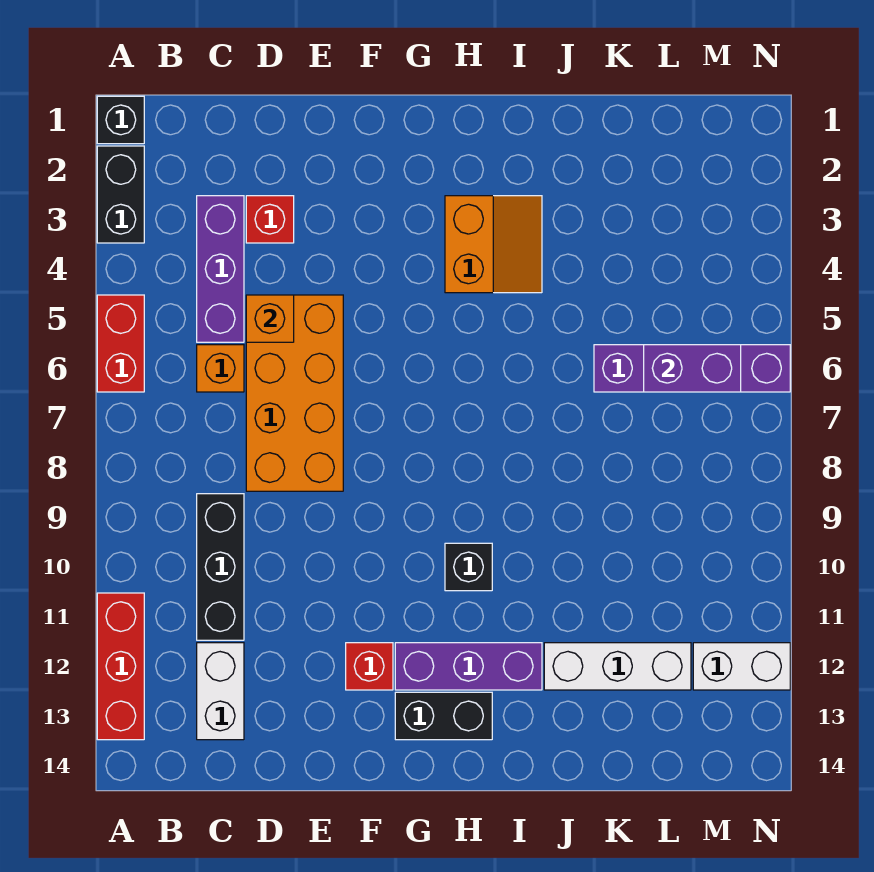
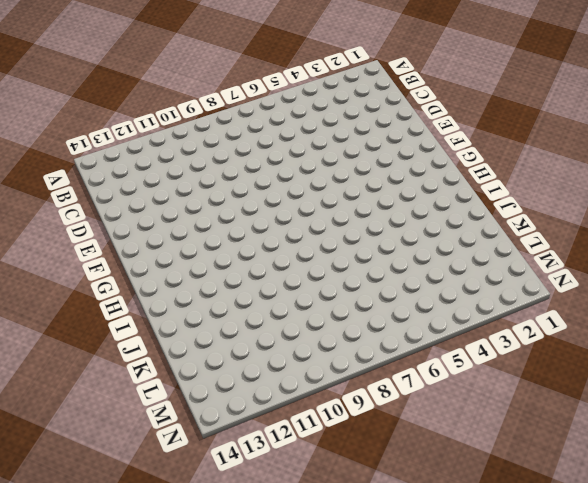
none -> black brick A1 level 1
none -> black brick A2:A3 level 1
none -> red brick A5:A6 level 1

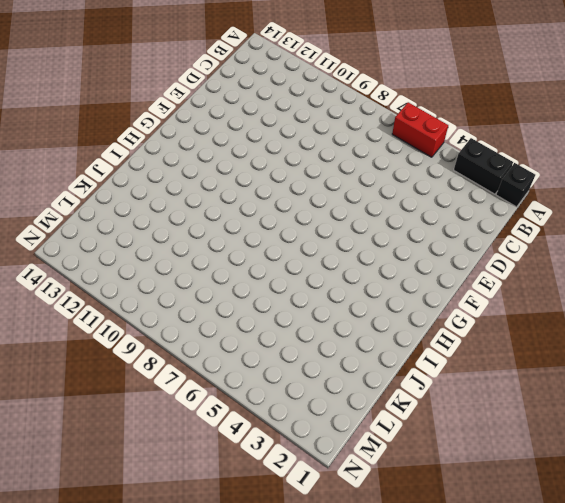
none -> red brick A11:A13 level 1
none -> purple brick C3:C5 level 1
none -> orange brick C6 level 1

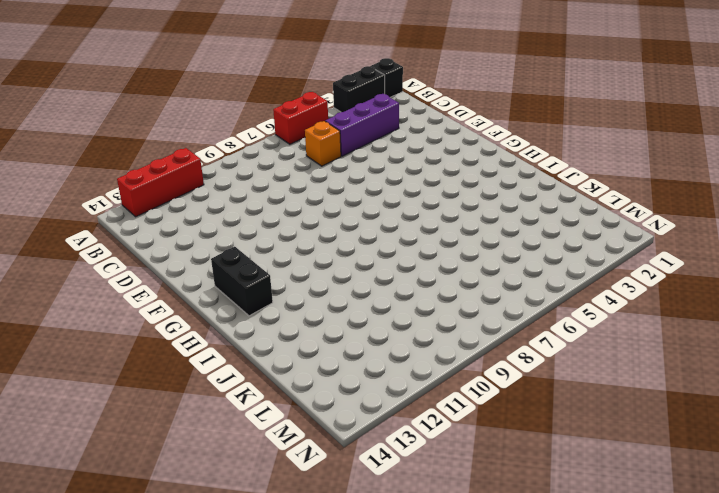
none -> black brick C9:C11 level 1
none -> white brick C12:C13 level 1
none -> red brick D3 level 1

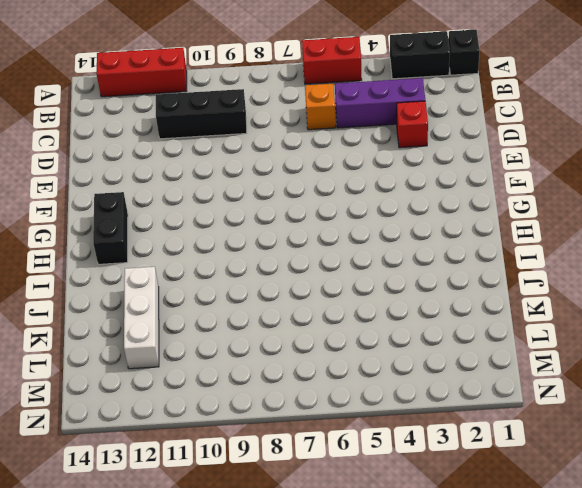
none -> white brick C12:C13 level 1
none -> orange brick D5:E8 level 1
none -> red brick F12 level 1

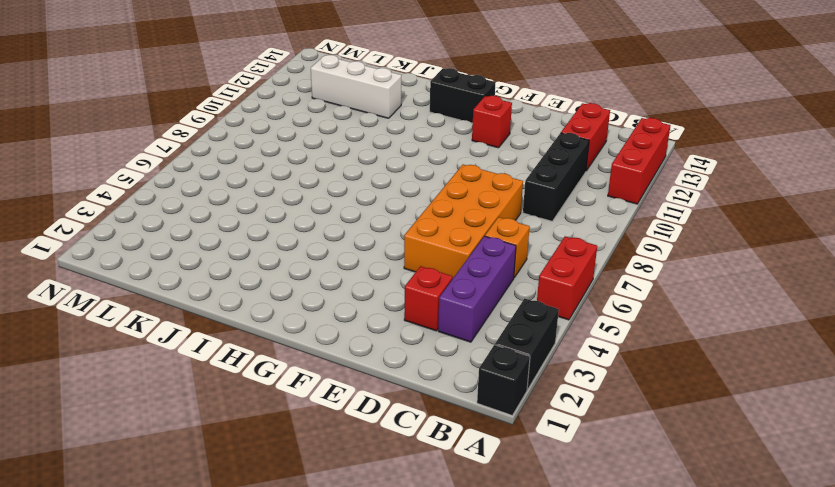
red brick C12:C13 level 1 -> white brick C12:C13 level 1
none -> purple brick G12:I12 level 1
none -> orange slope H3:I4 level 1 top H
none -> black brick H10 level 1

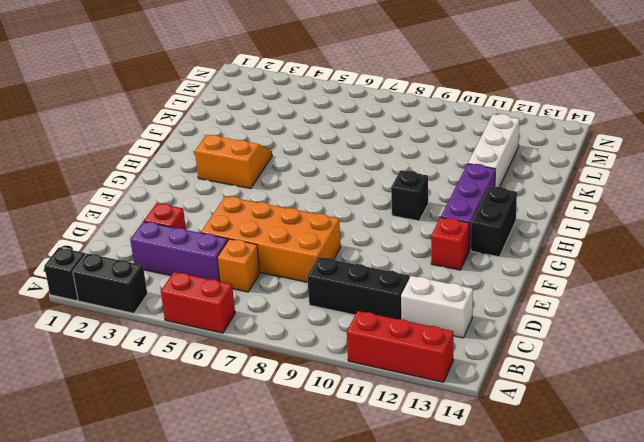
none -> purple brick K6:N6 level 1
none -> white brick M12:N12 level 1
none -> orange brick D5 level 2

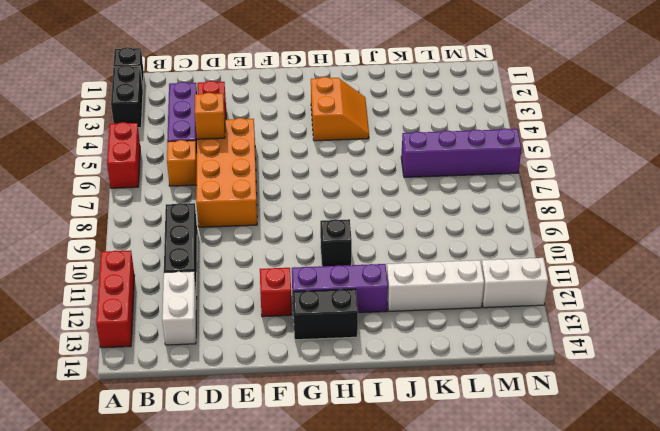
none -> purple brick L6:M6 level 2

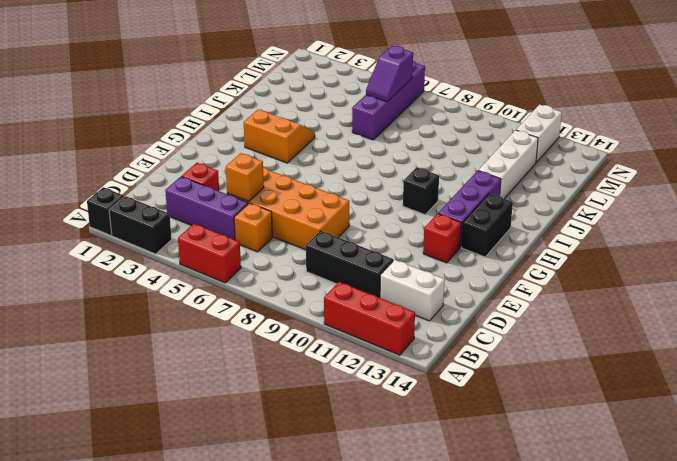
purple slope L6:M6 level 2 top M -> purple brick L6:M6 level 2

